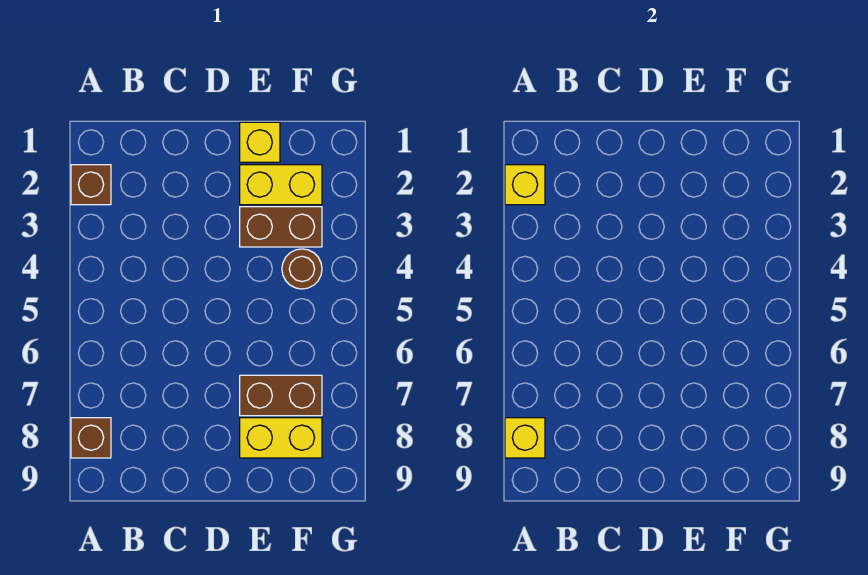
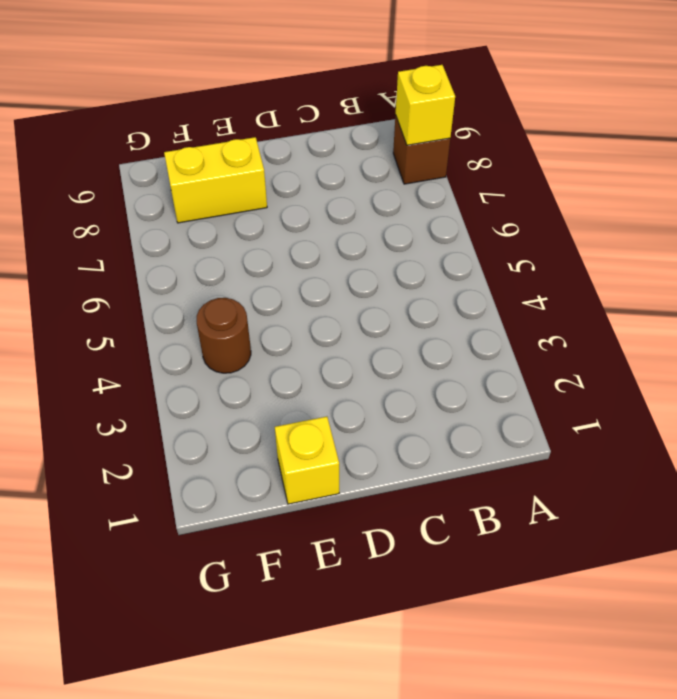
none -> brown brick A2 level 1
none -> yellow brick E2:F2 level 1

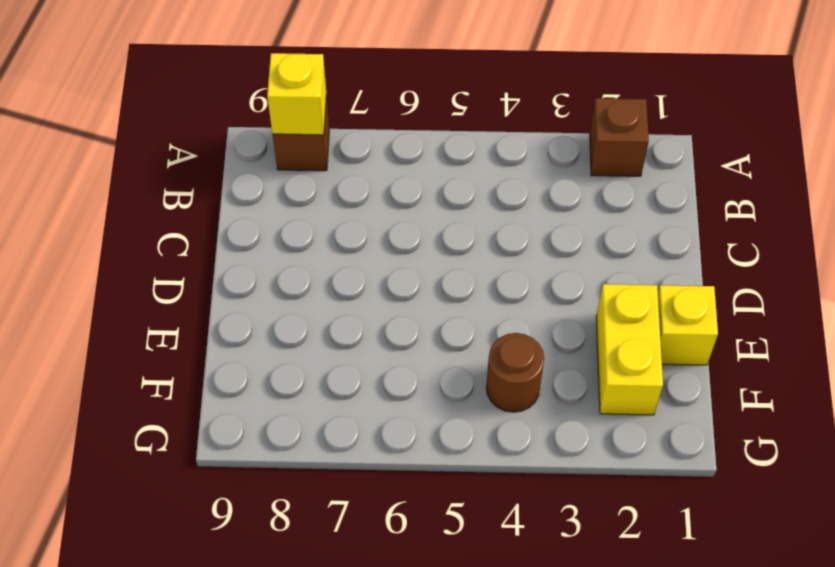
none -> brown brick E3:F3 level 1
none -> brown brick E7:F7 level 1

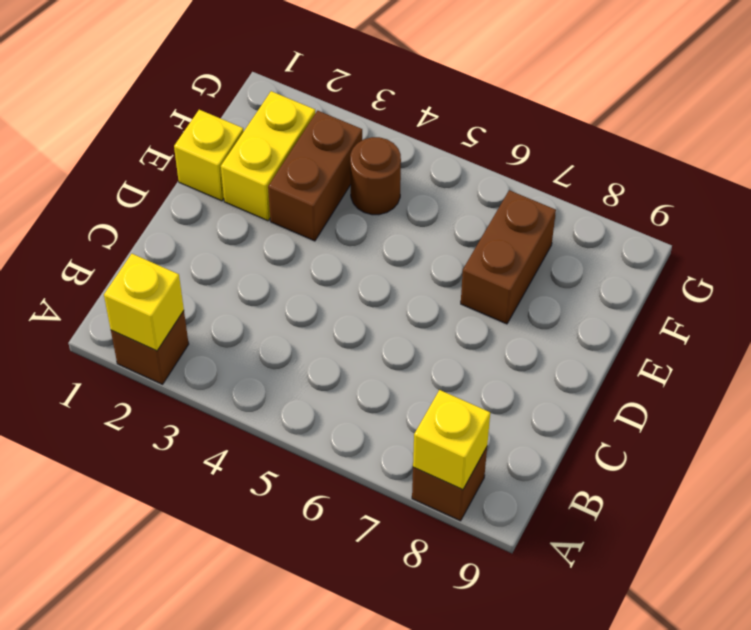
none -> yellow brick E8:F8 level 1

